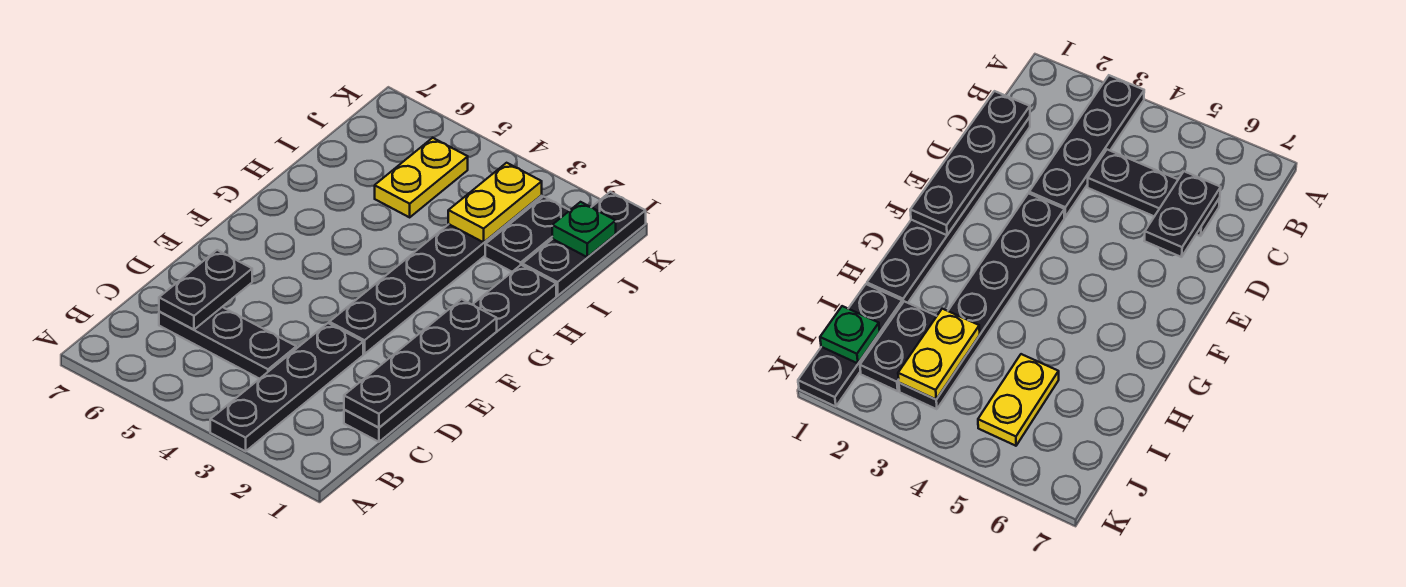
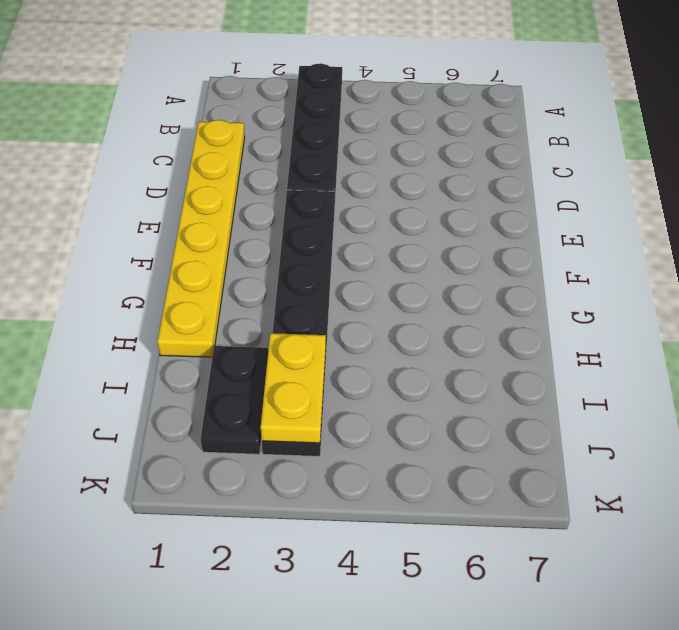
yellow plate C1:H1 level 1 -> black plate C1:H1 level 1
none -> black plate C4:C6 level 1
none -> black plate I1:K1 level 1

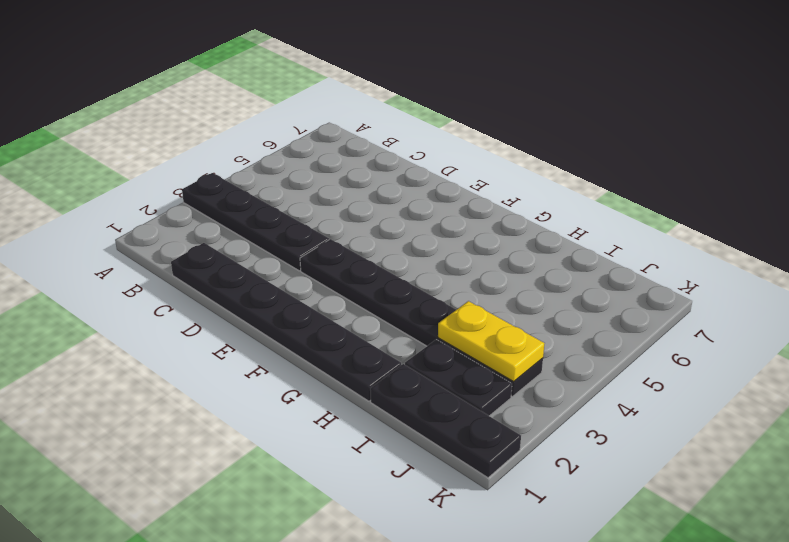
none -> black plate C4:C6 level 1
none -> yellow plate I5:J5 level 1

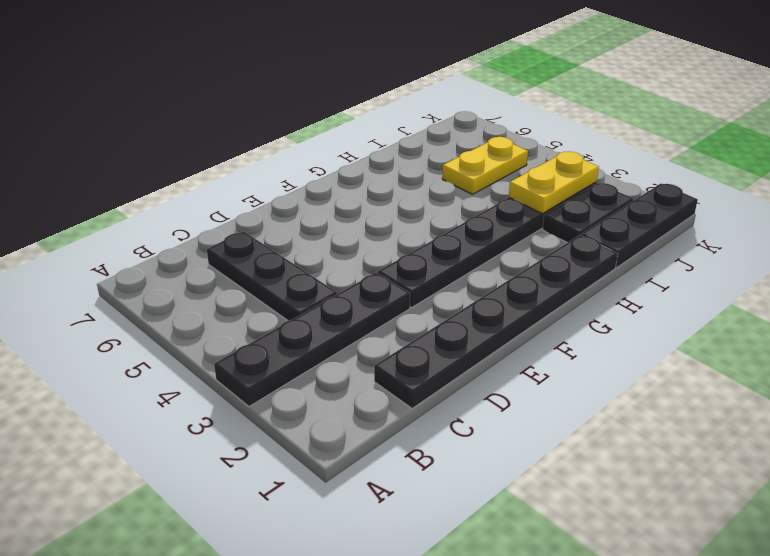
none -> black plate C1:F1 level 2
none -> black plate C6:D6 level 2

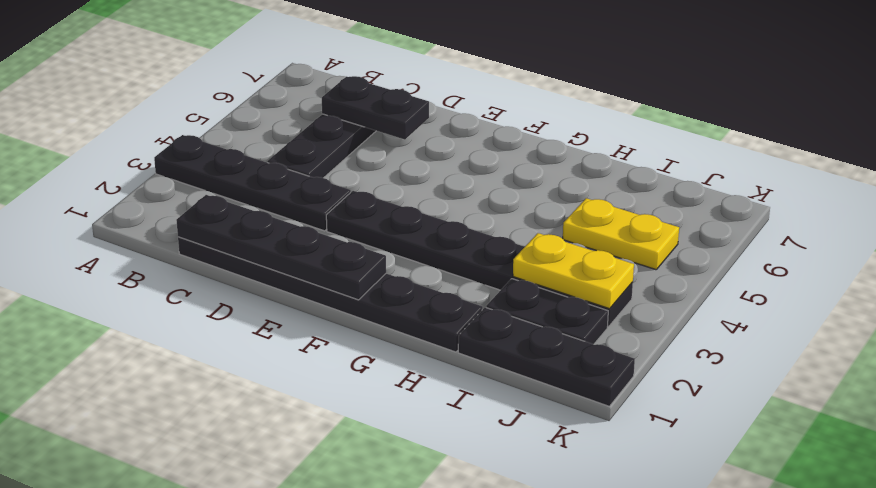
none -> green plate J1 level 2

